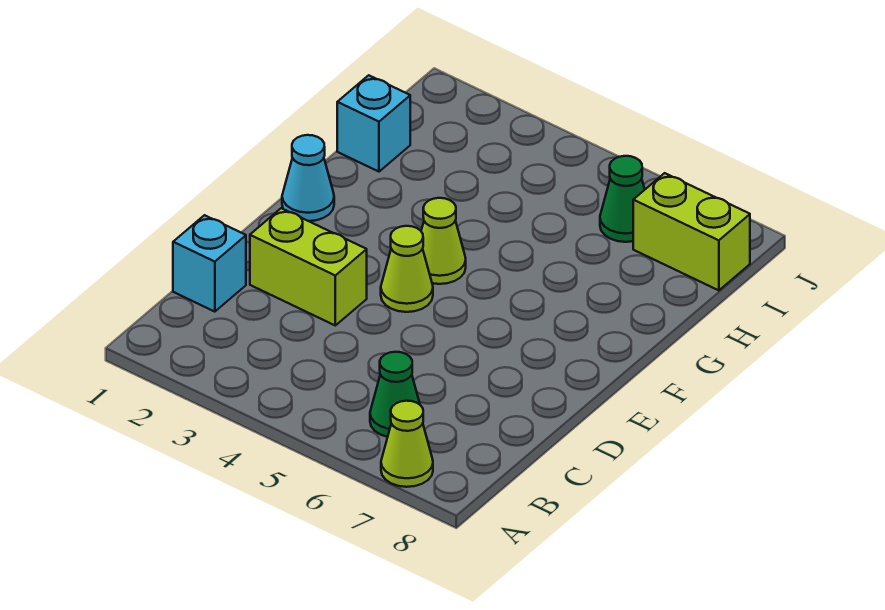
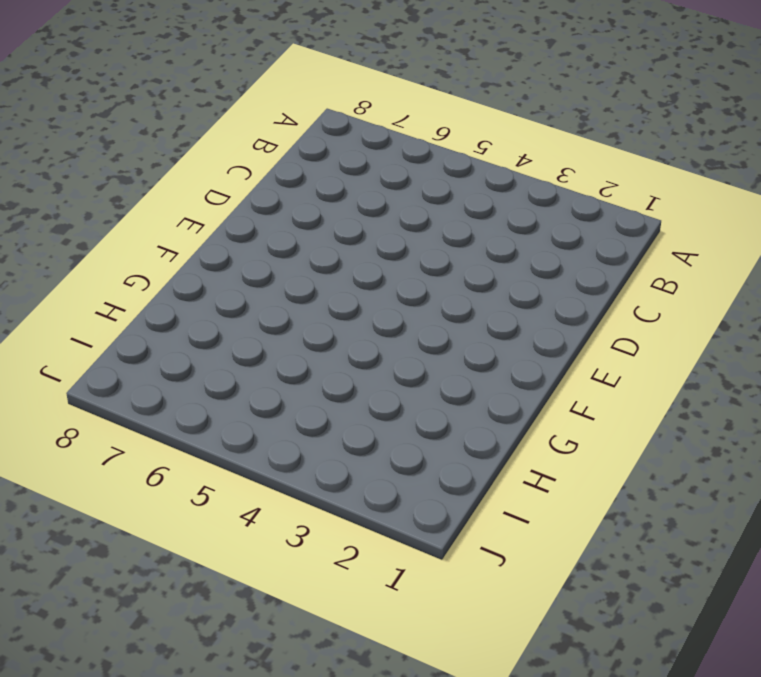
none -> lime cone A7 level 1
none -> green cone B6 level 1

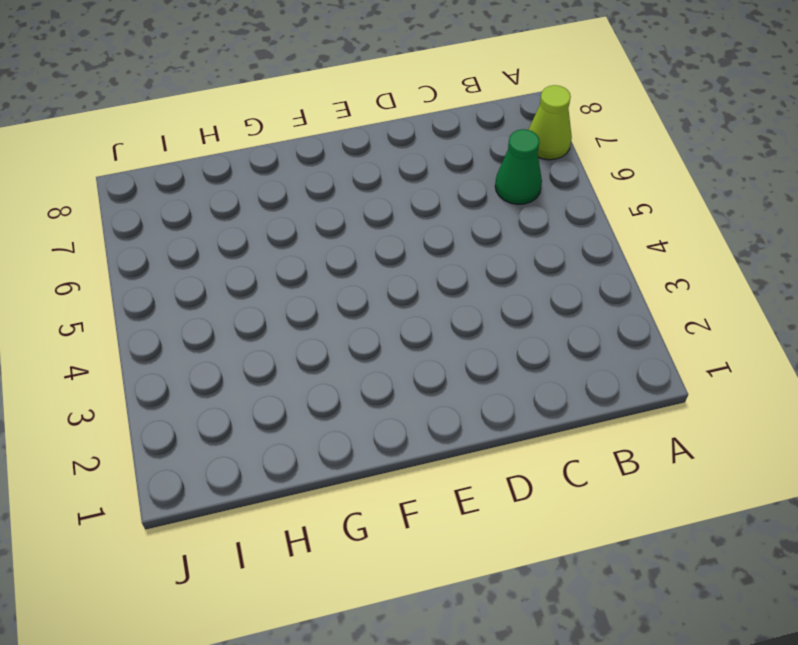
none -> cyan brick C1 level 1
none -> lime brick D2:D3 level 1

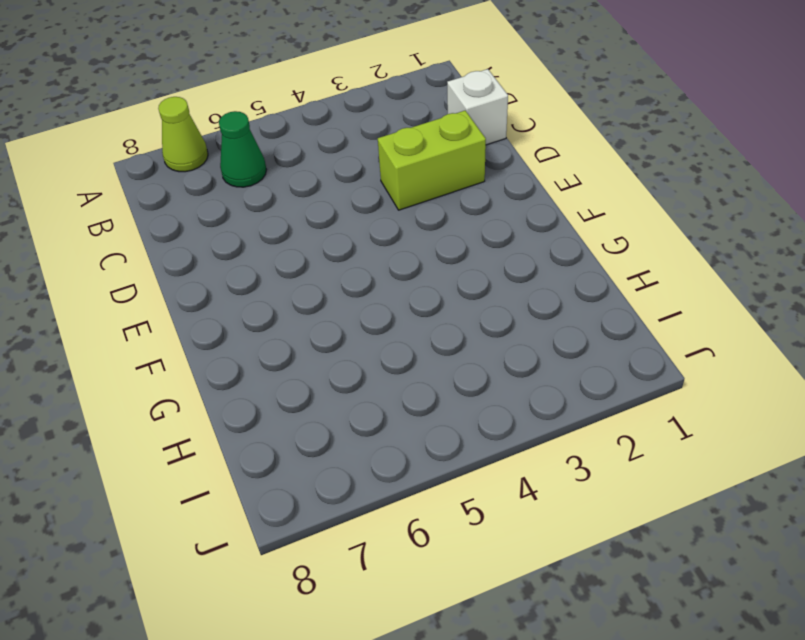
white brick C1 level 1 -> cyan brick C1 level 1
none -> lime cone E4 level 1
none -> cyan cone F1 level 1

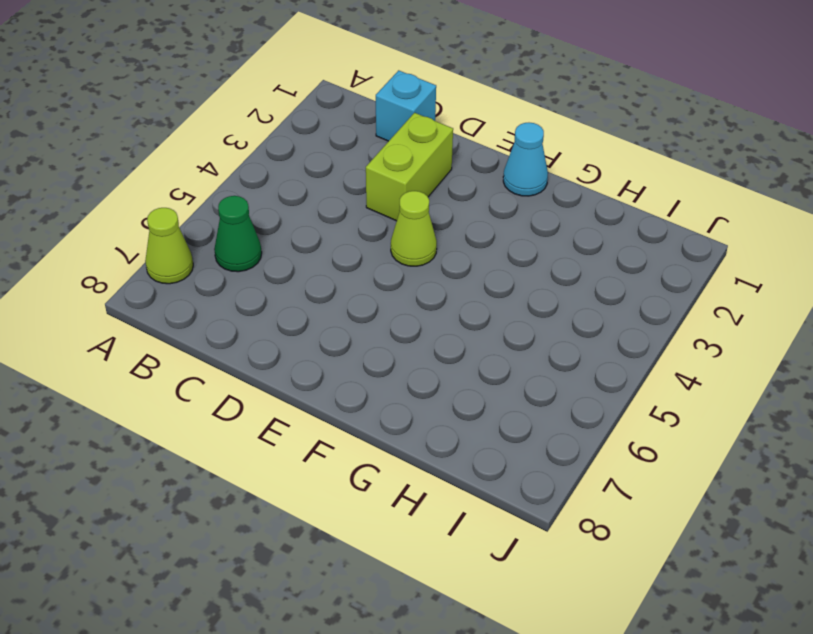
none -> lime cone F4 level 1
none -> cyan brick H1 level 1

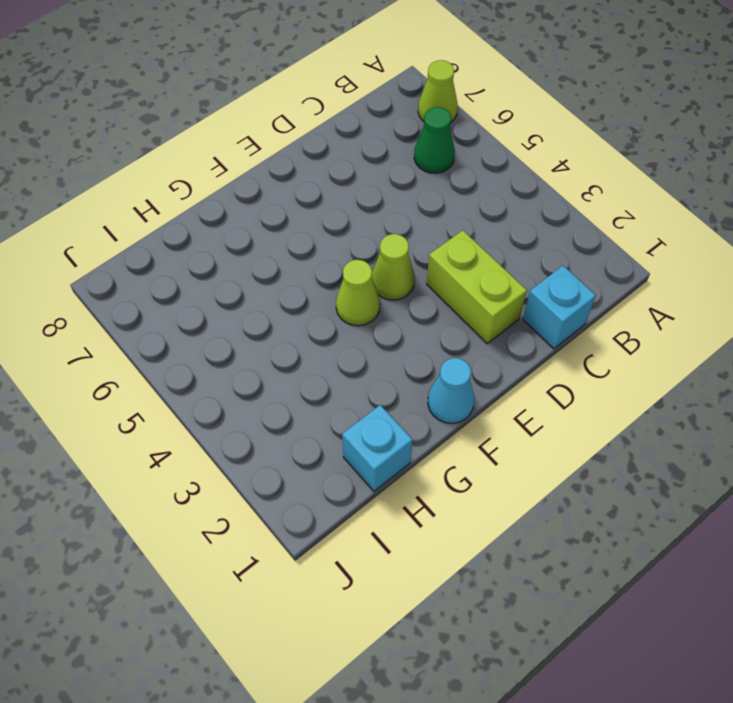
none -> green cone I6 level 1
none -> lime brick I7:I8 level 1

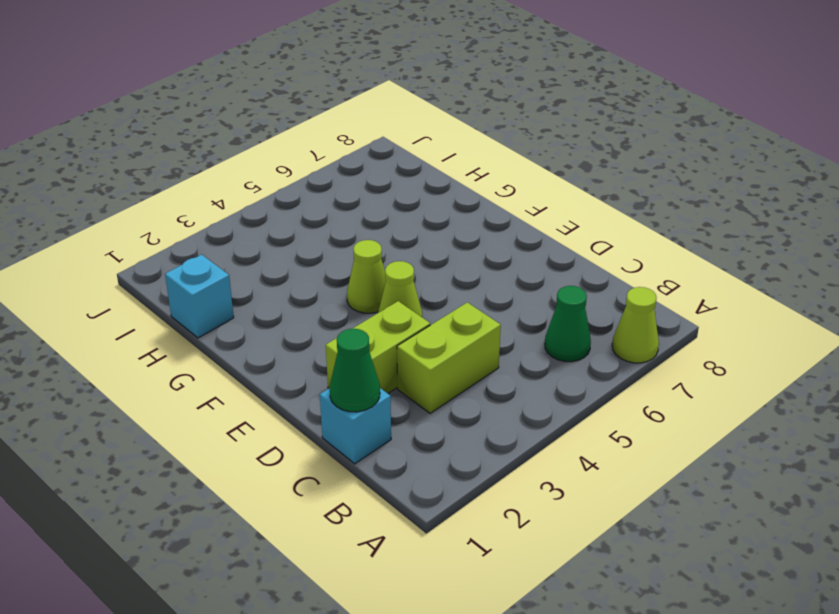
green cone C1 level 2 -> green cone I6 level 1
lime brick C3:C4 level 1 -> lime brick I7:I8 level 1
none -> cyan cone F1 level 1

